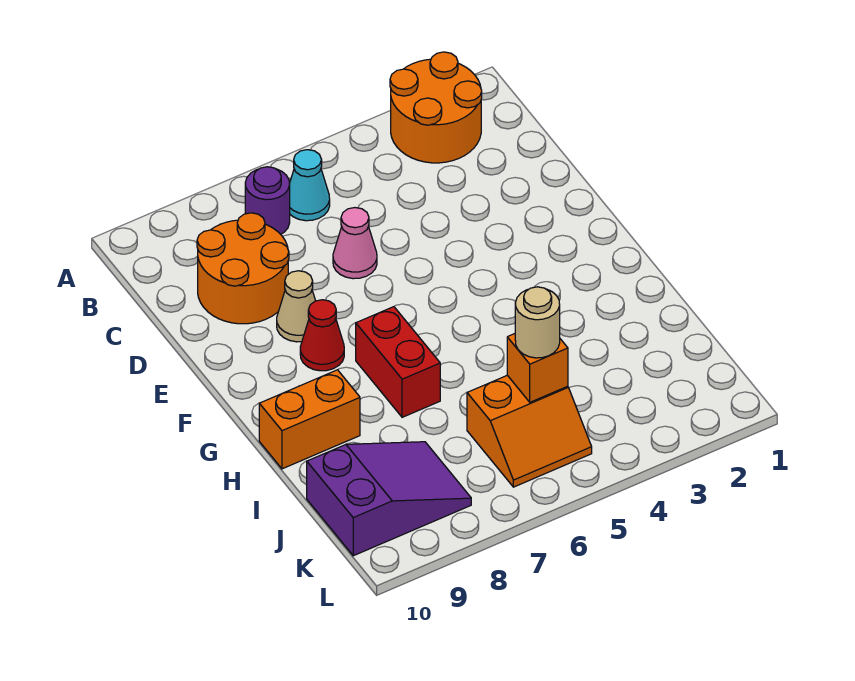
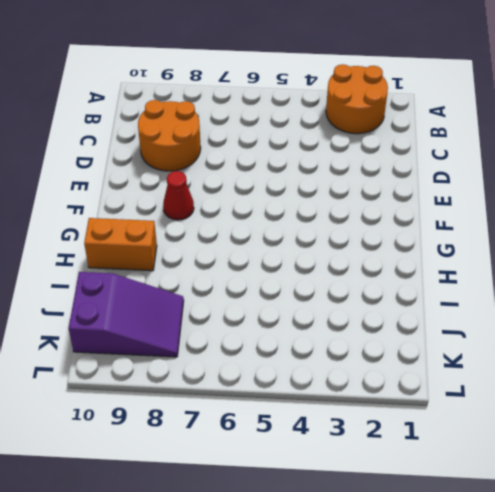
none -> cyan cone B6 level 1
none -> purple round brick B7 level 1
none -> pink cone D6 level 1

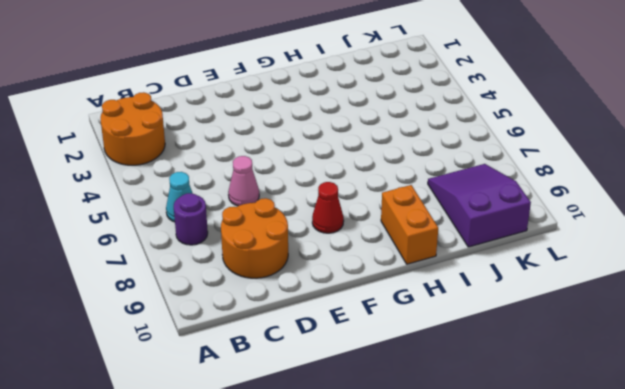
none -> tan cone E8 level 1
none -> red brick G7:H7 level 1
none -> orange slope J5:K6 level 1 top J

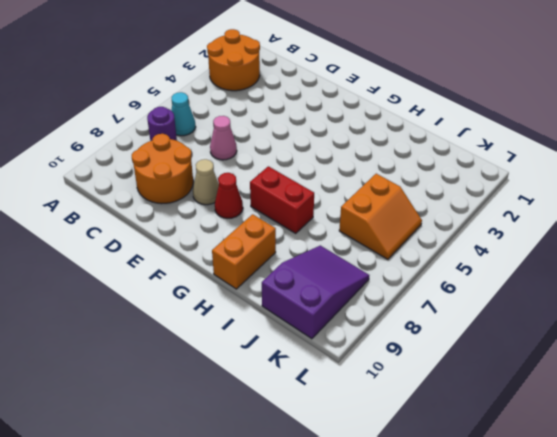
none -> orange brick J5 level 2
none -> tan round brick J5 level 3

